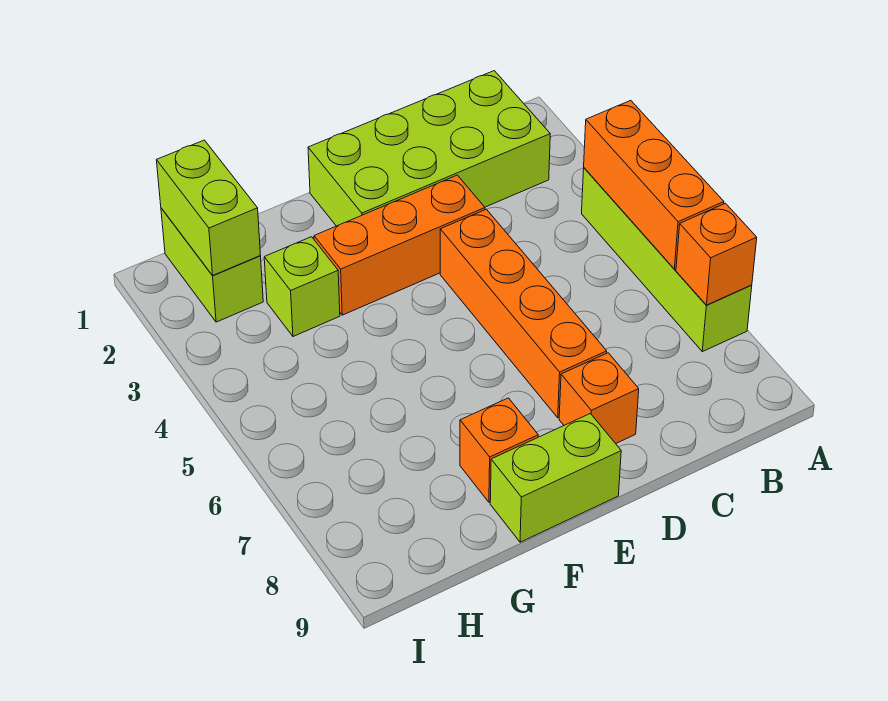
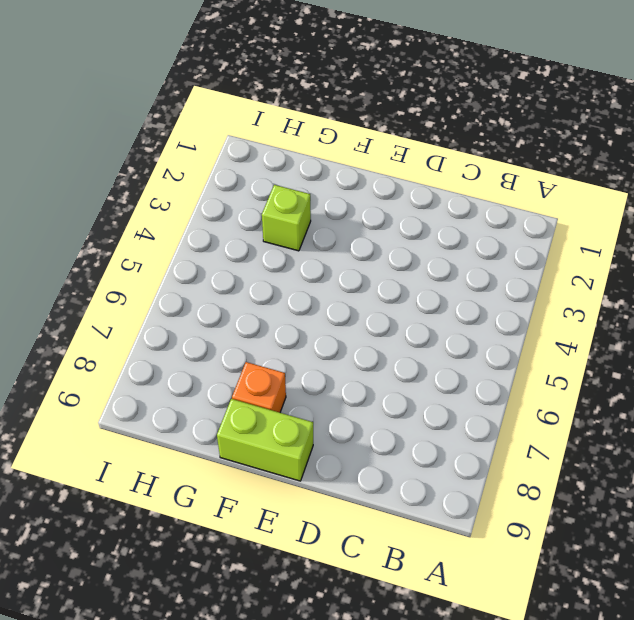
none -> lime brick A4:A7 level 1
none -> lime brick B1:E2 level 1
none -> orange brick D3:F3 level 1

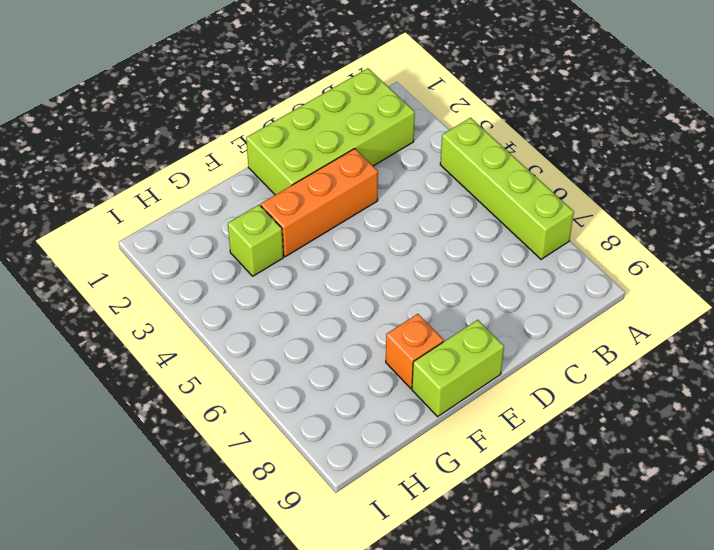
none -> orange brick D4:D7 level 1
none -> orange brick D8 level 1
none -> lime brick H1:H2 level 1

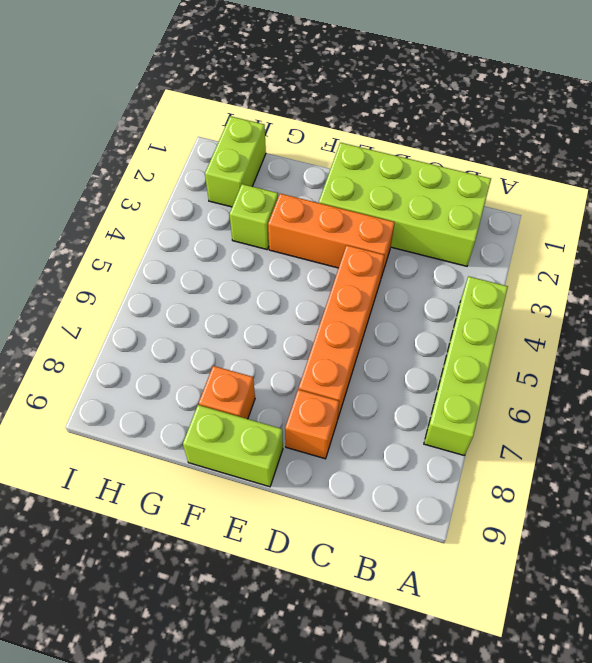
none -> orange brick A4:A6 level 2
none -> orange brick A7 level 2
none -> lime brick H1:H2 level 2

